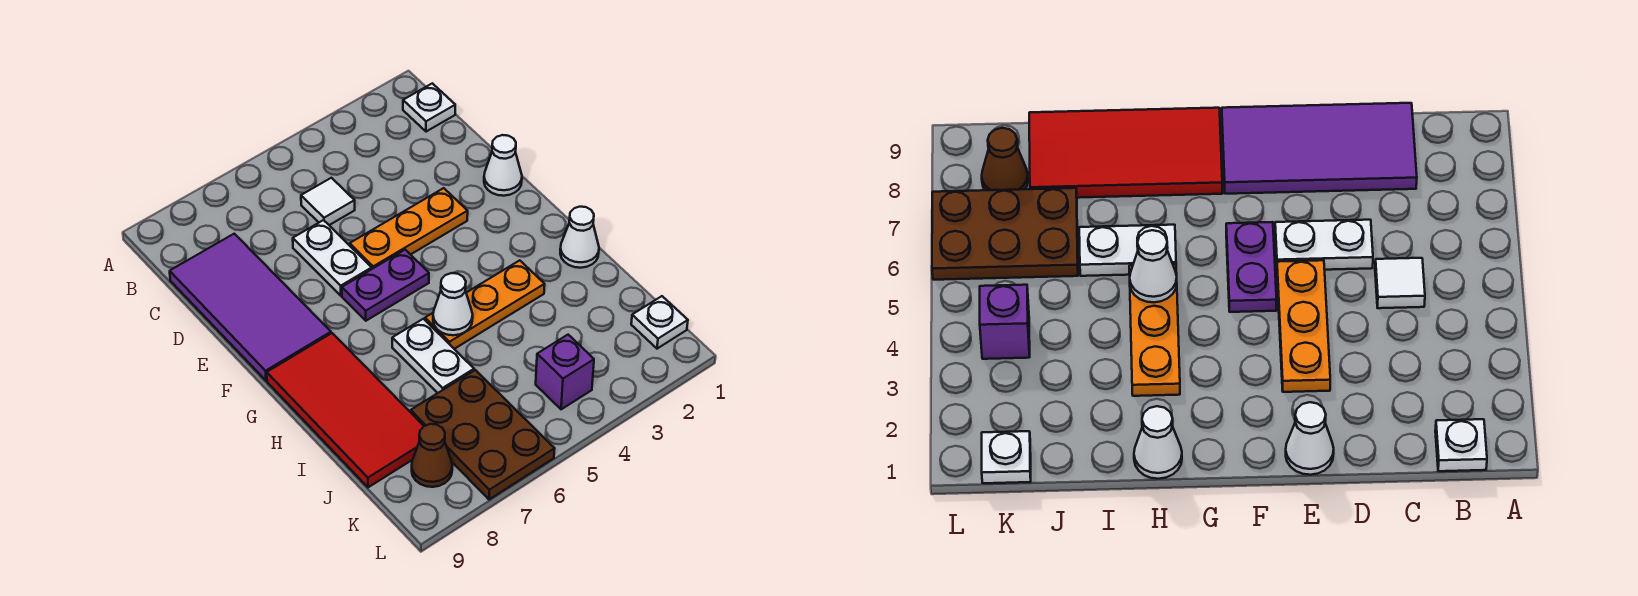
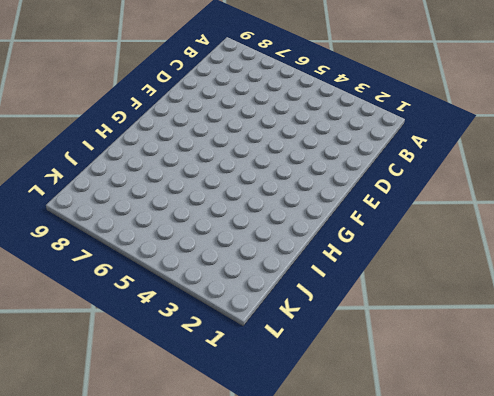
none -> white plate B1 level 1
none -> white tile C5 level 1
none -> purple tile C8:F9 level 1

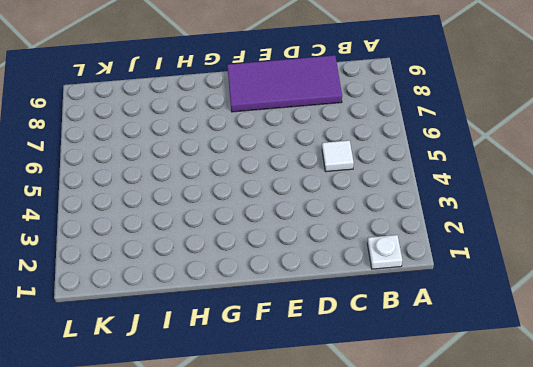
none -> white plate D6:E6 level 1
none -> white cone E1 level 1
none -> orange plate E3:E5 level 1

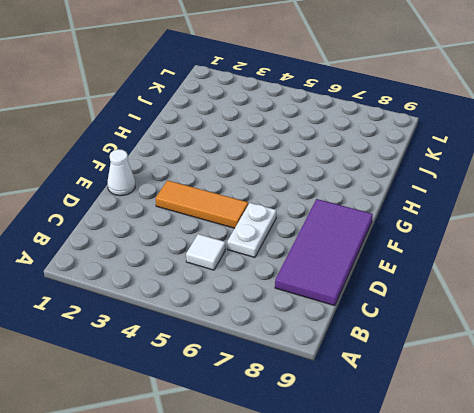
orange tile E3:E5 level 1 -> orange plate E3:E5 level 1
none -> white plate B1 level 1
none -> purple plate F5:F6 level 1
none -> red tile G8:J9 level 1

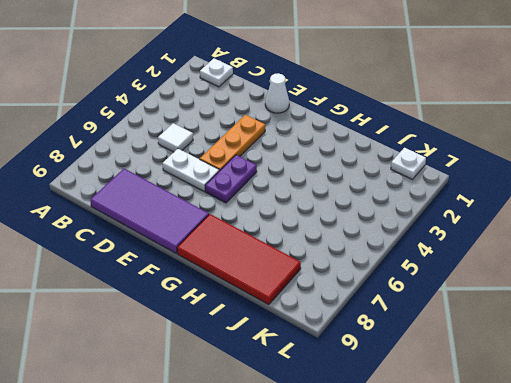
none -> white cone H1 level 1
none -> orange plate H3:H5 level 1
none -> white plate H6:I6 level 1

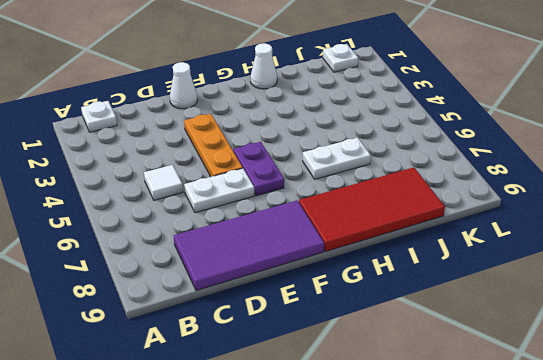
none -> orange plate H3:H5 level 1
none -> brown plate J6:L7 level 1
none -> purple brick K4 level 1

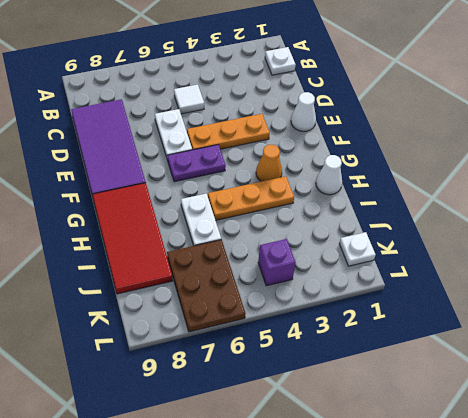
orange cone G3 level 1 -> none
none -> brown cone K8 level 1
none -> white cone H5 level 2

